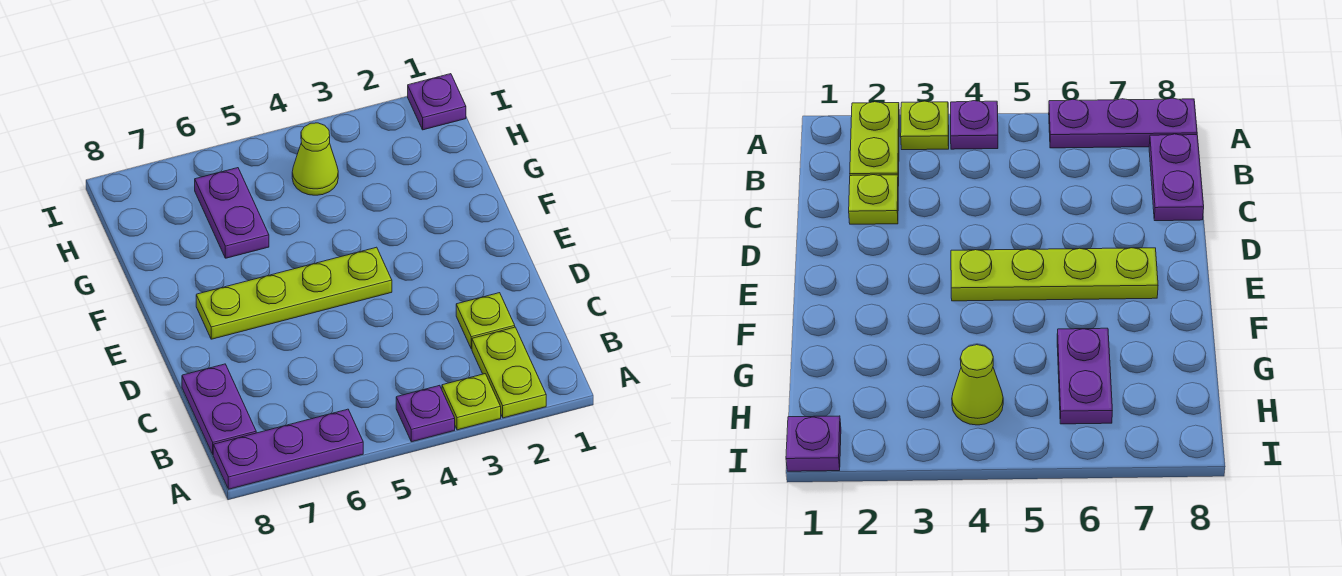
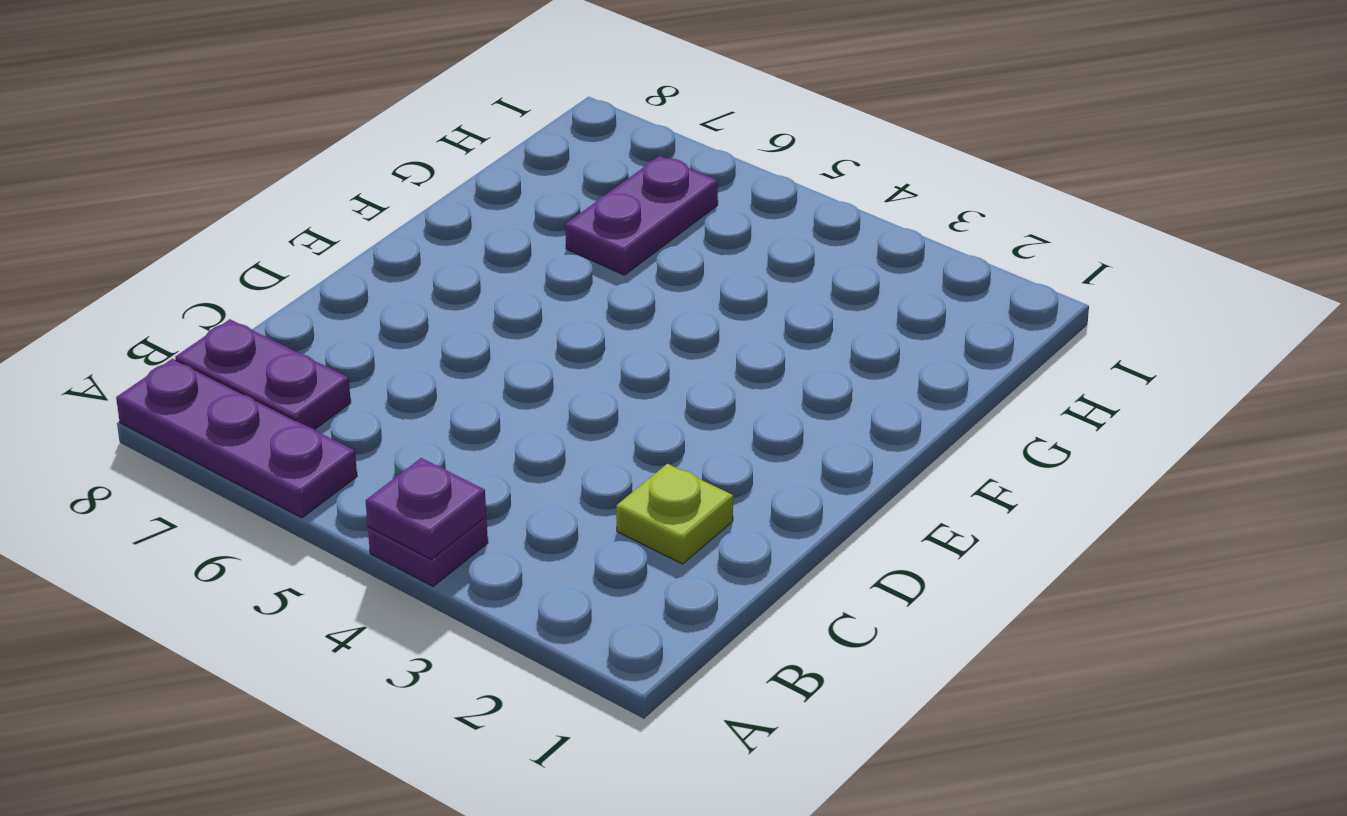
purple plate A4 level 2 -> purple plate I1 level 1
purple plate B7:B8 level 1 -> purple plate B8:C8 level 1
none -> lime plate A2:B2 level 1
none -> lime plate A3 level 1

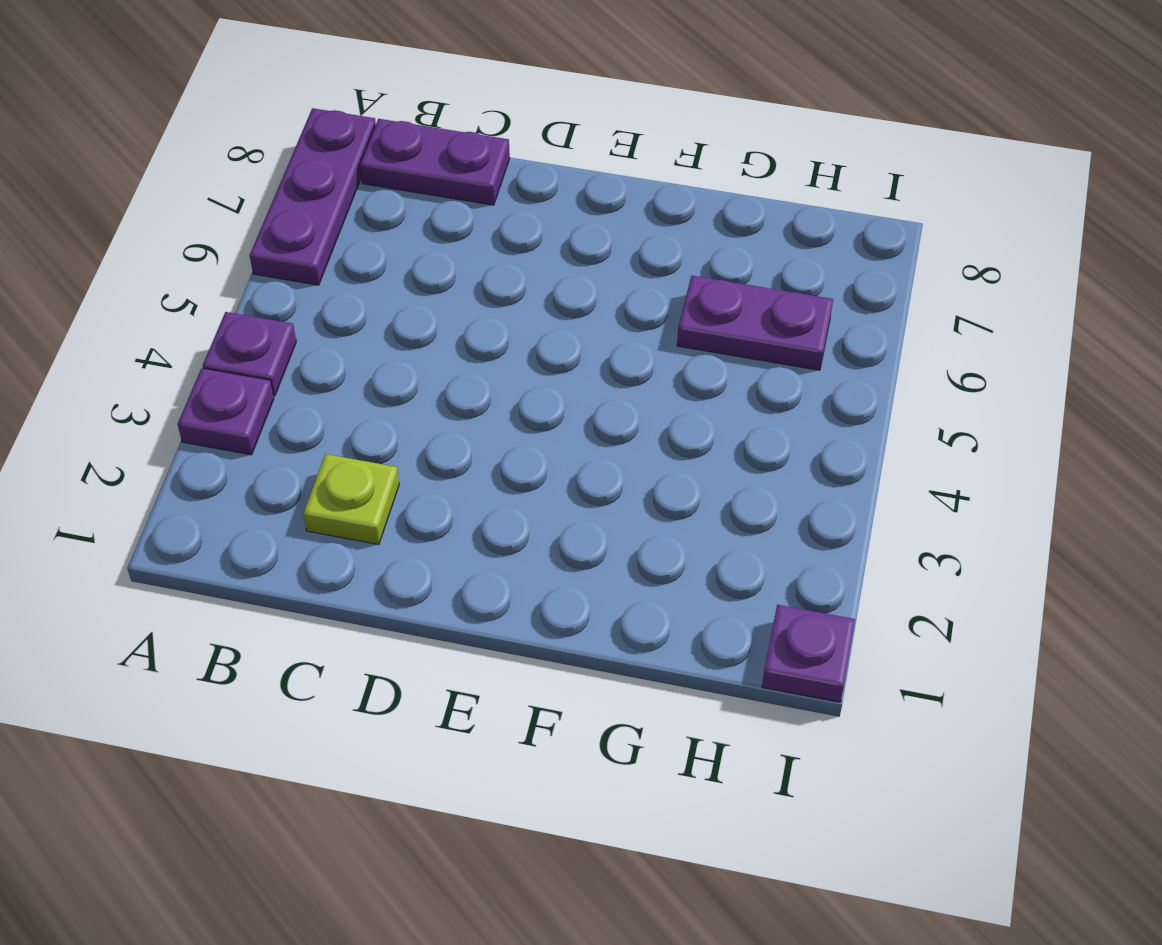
purple plate A3 level 1 -> lime plate A3 level 1
none -> lime plate A2:B2 level 1
none -> lime plate E4:E7 level 1

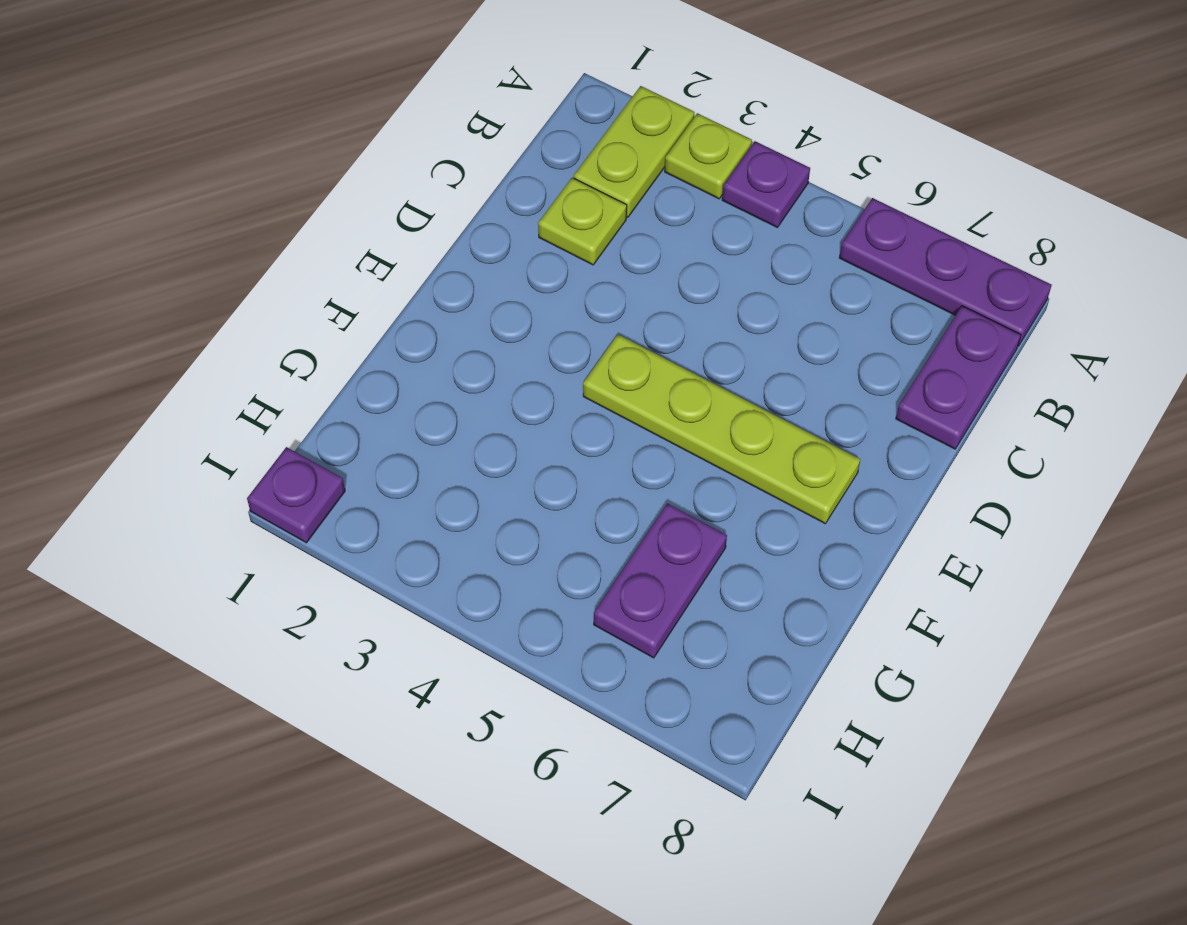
none -> lime cone H4 level 1

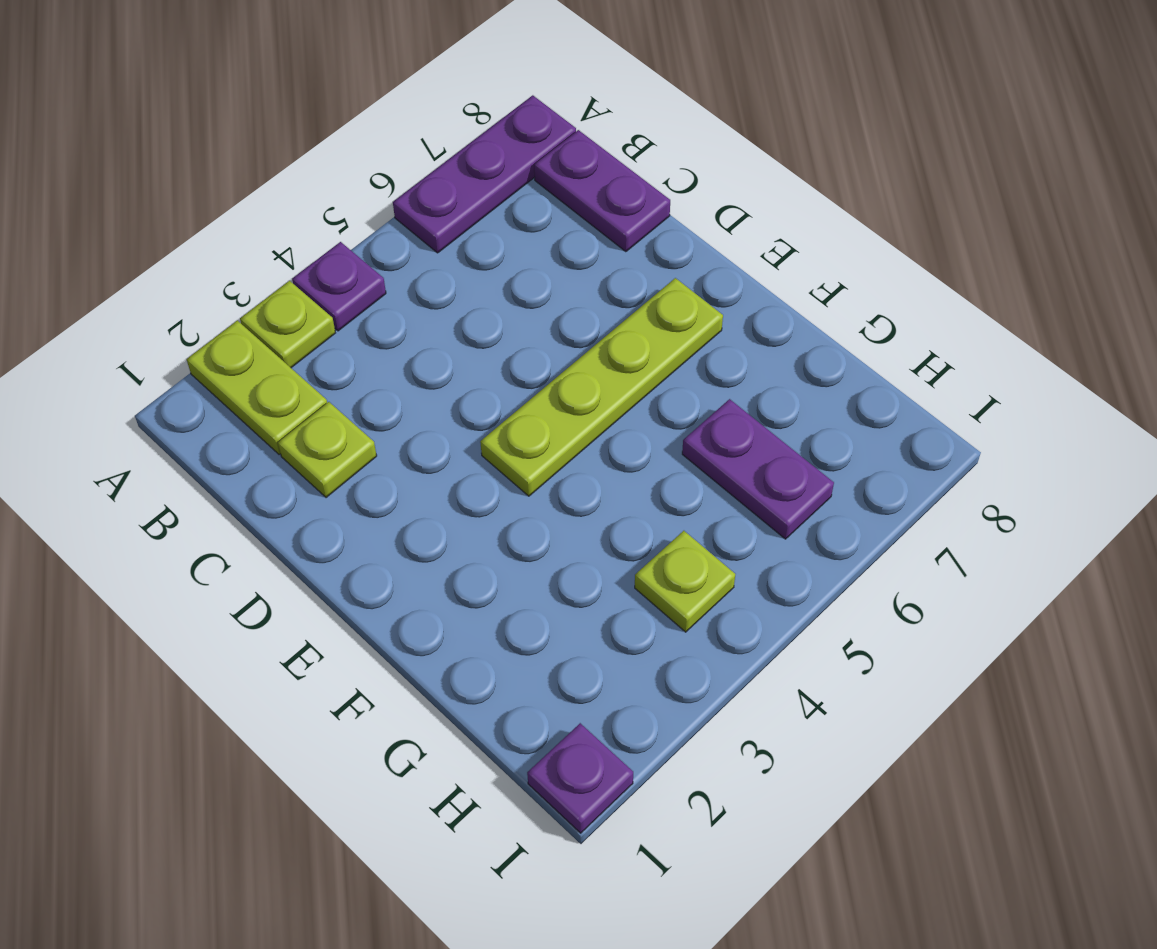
lime plate H4 level 1 -> lime cone H4 level 1

